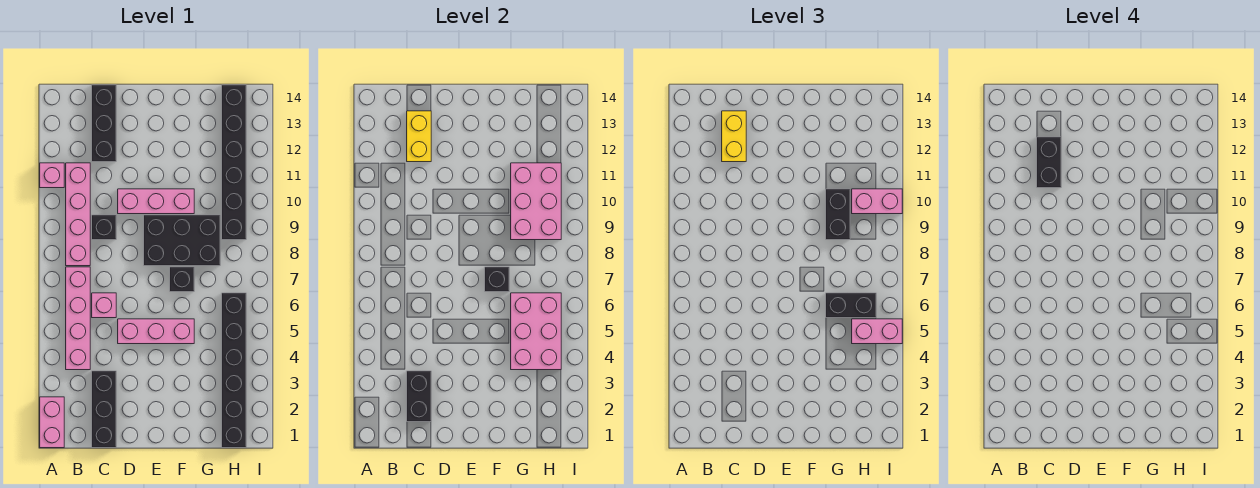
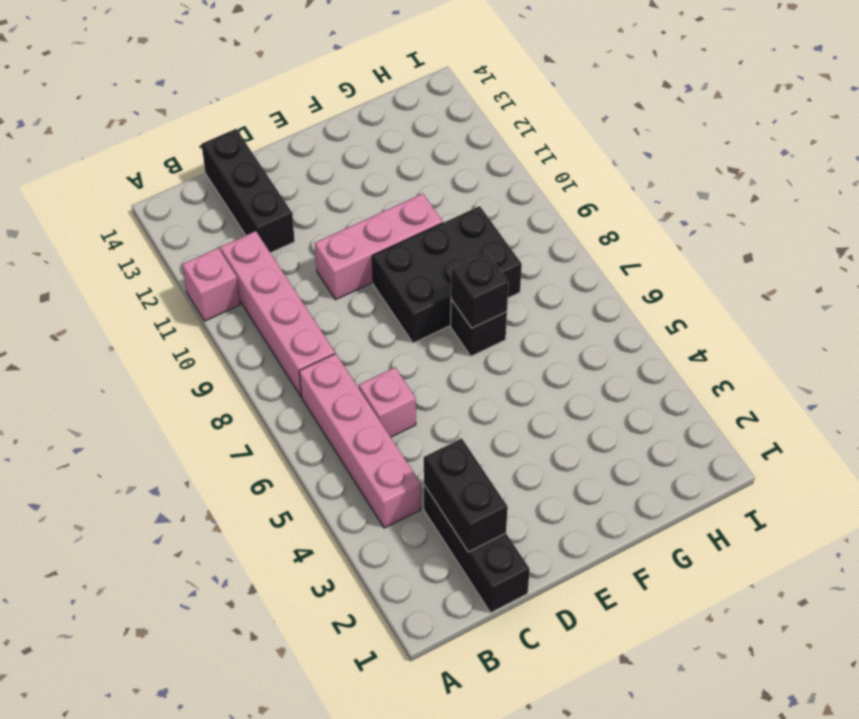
none -> pink brick A1:A2 level 1
none -> black brick C9 level 1
none -> pink brick D5:F5 level 1

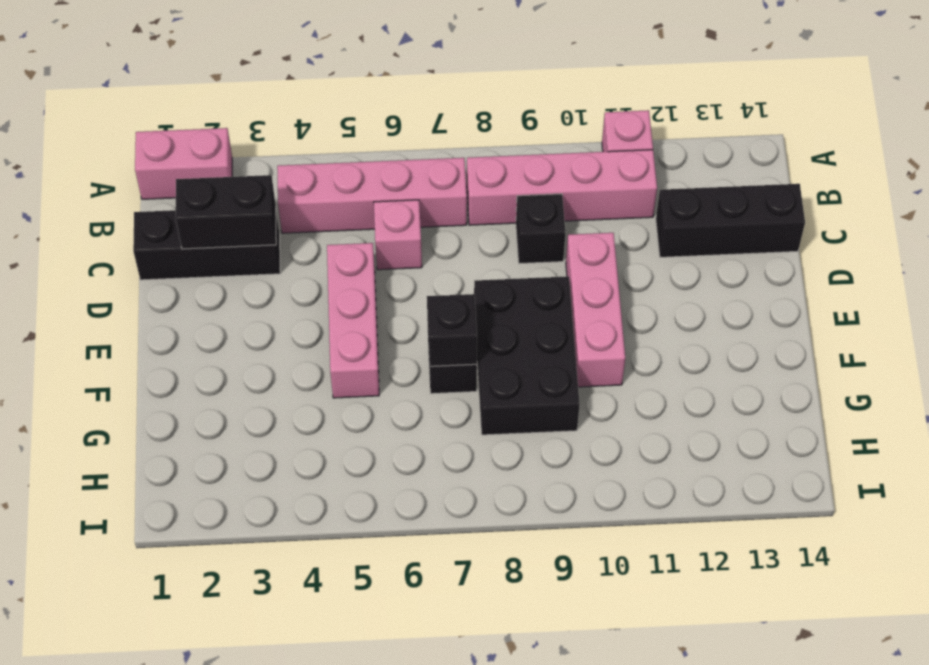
none -> black brick H1:H6 level 1
none -> black brick H9:H14 level 1
none -> yellow brick C12:C13 level 2

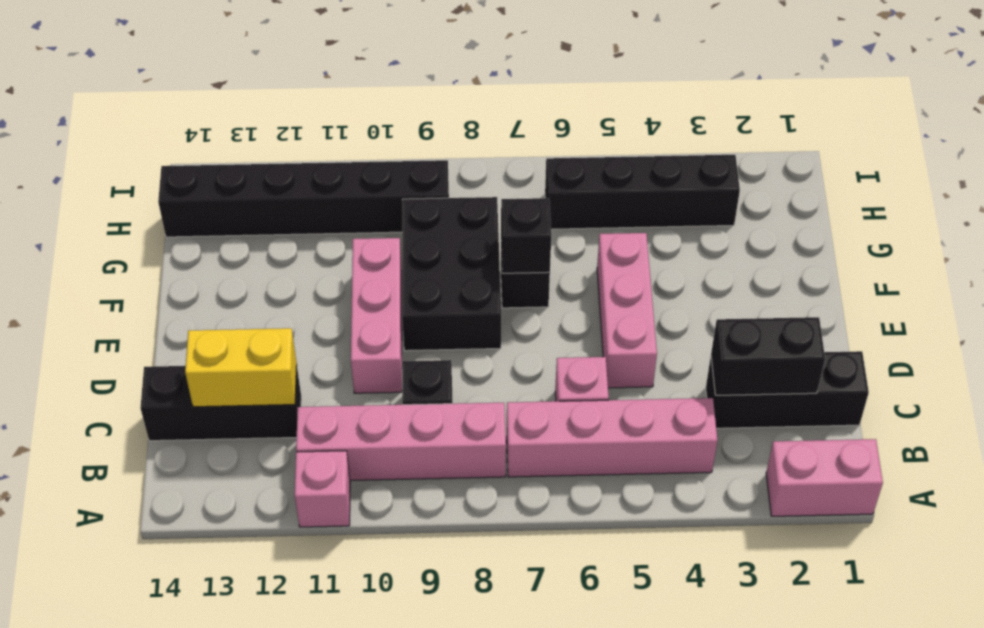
black brick H3:H6 level 1 -> black brick H1:H6 level 1
none -> pink brick G4:H6 level 2
none -> pink brick G9:H11 level 2
none -> yellow brick C12:C13 level 3

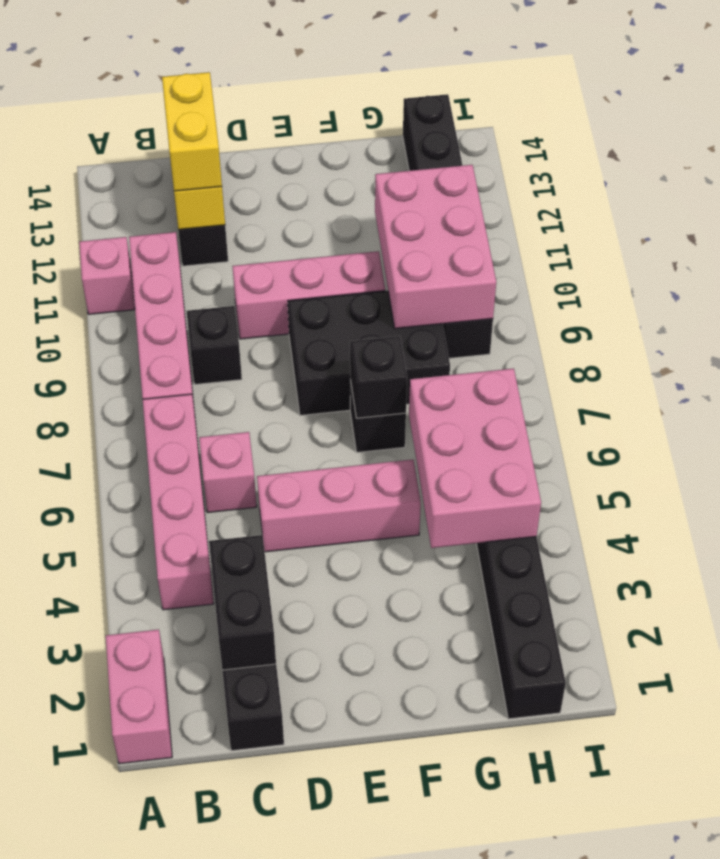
none -> black brick G6:H6 level 3
none -> black brick G9:G10 level 3
none -> pink brick H5:I5 level 3

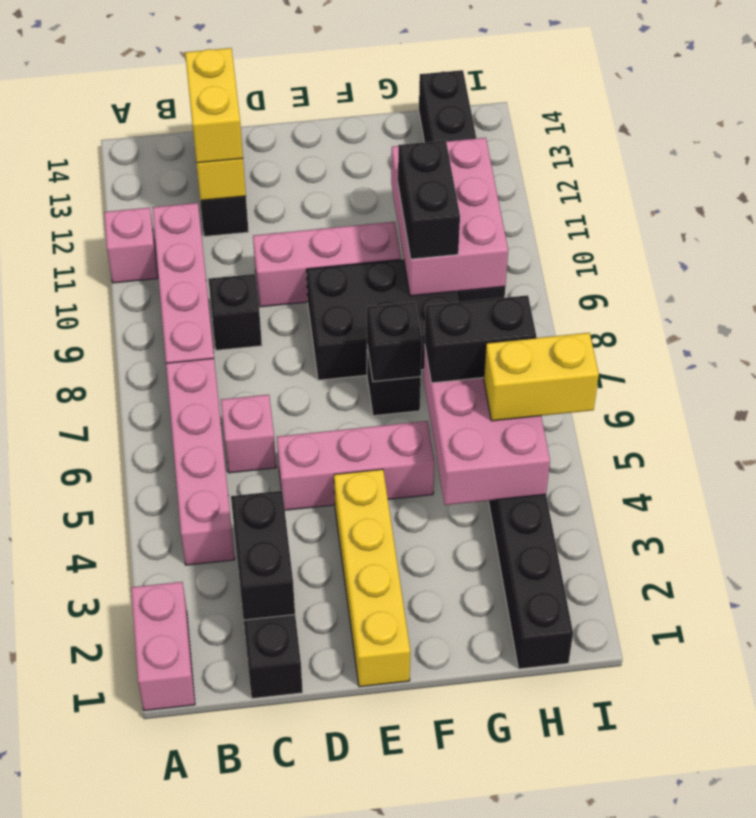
yellow brick E1:E4 level 1 -> none
yellow brick H5:I5 level 3 -> pink brick H5:I5 level 3
none -> pink brick H10:I10 level 3
none -> black brick C11:C12 level 4

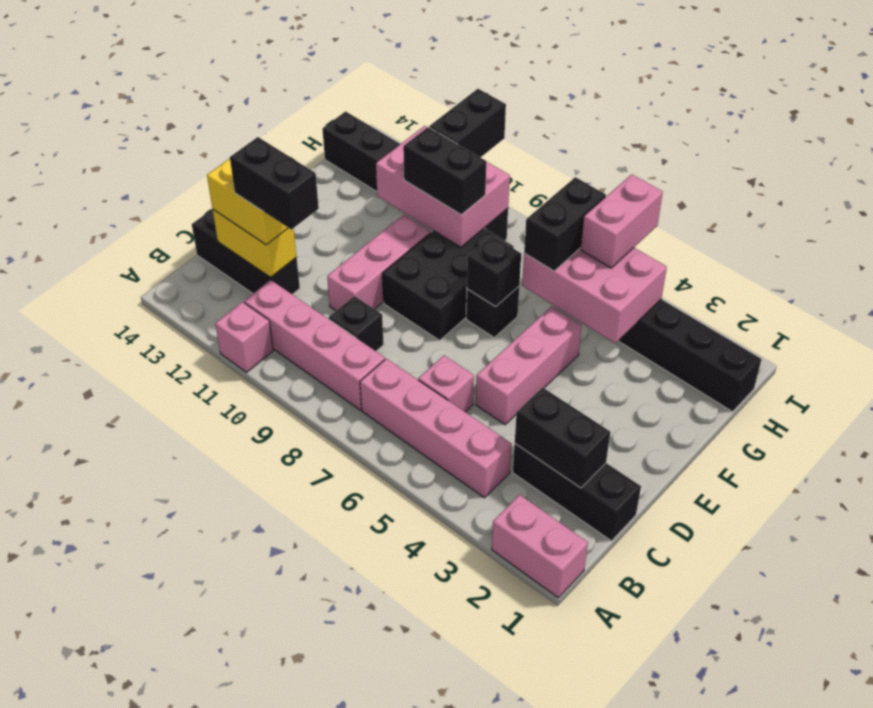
black brick H10:I10 level 3 -> pink brick H10:I10 level 3

